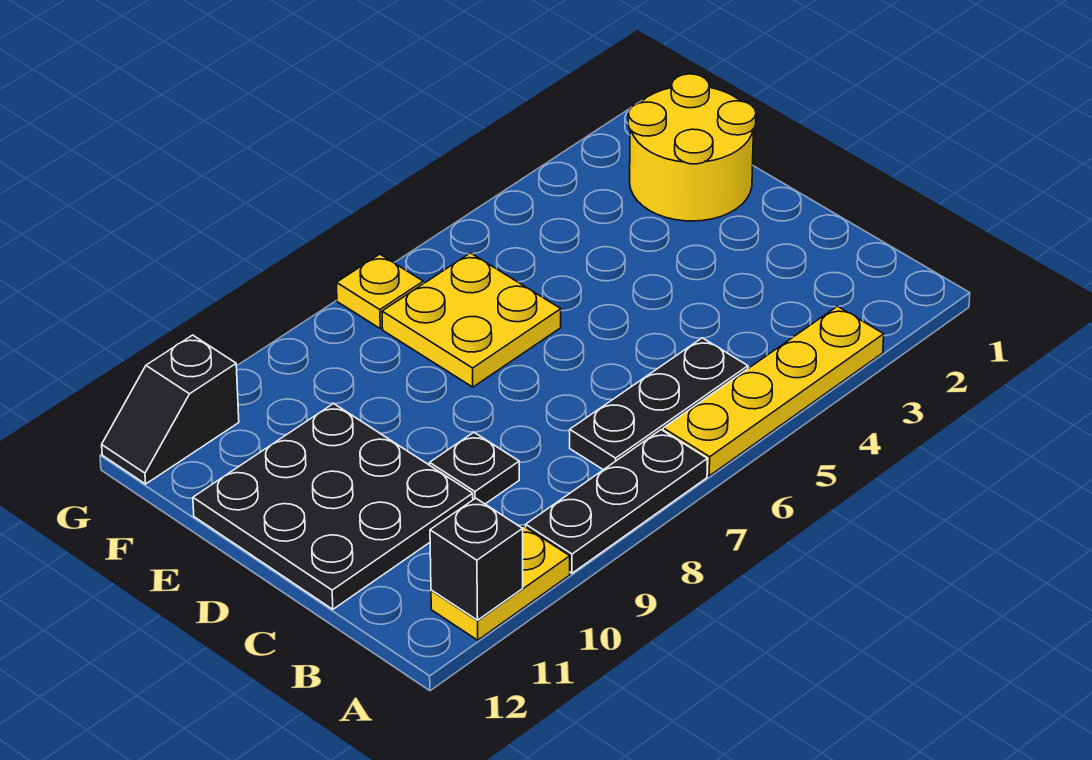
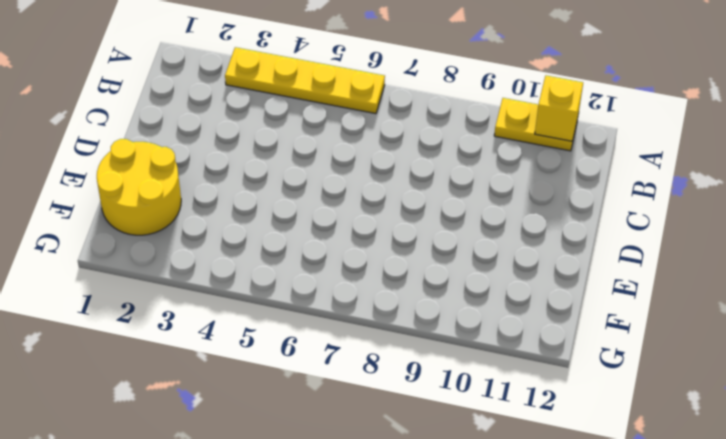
yellow brick A11 level 2 -> black brick A11 level 2
none -> black plate A7:A9 level 1
none -> black plate B5:B7 level 1

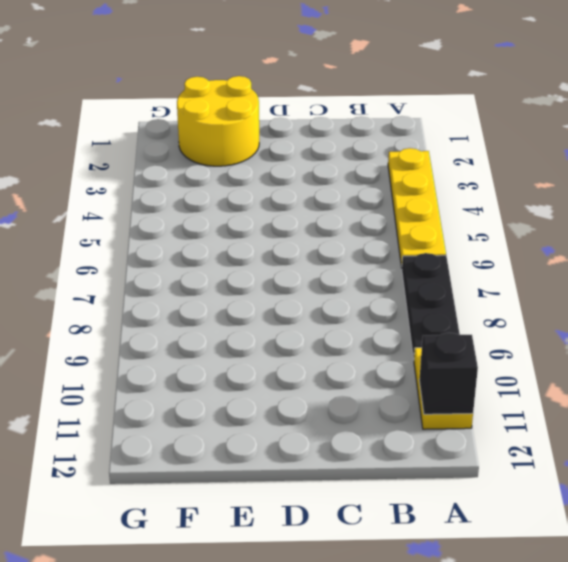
none -> black plate B5:B7 level 1
none -> black plate C9 level 1

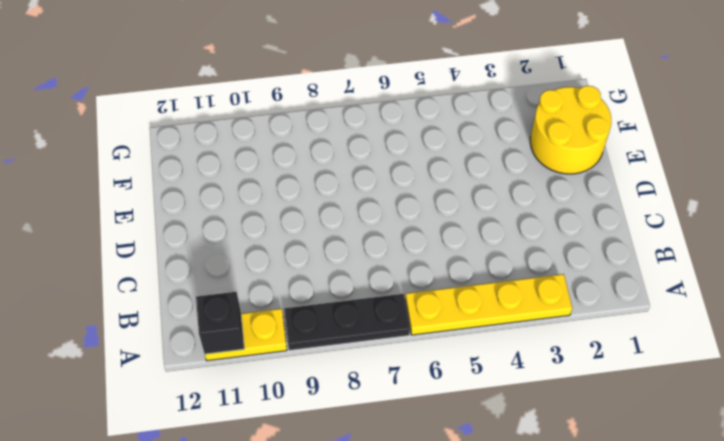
none -> black plate B5:B7 level 1
none -> black plate C9 level 1

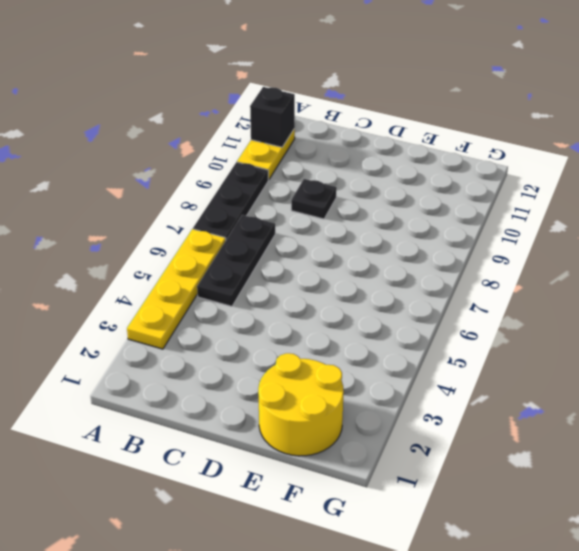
none -> black plate C10:E12 level 1
none -> yellow plate E6:F7 level 1

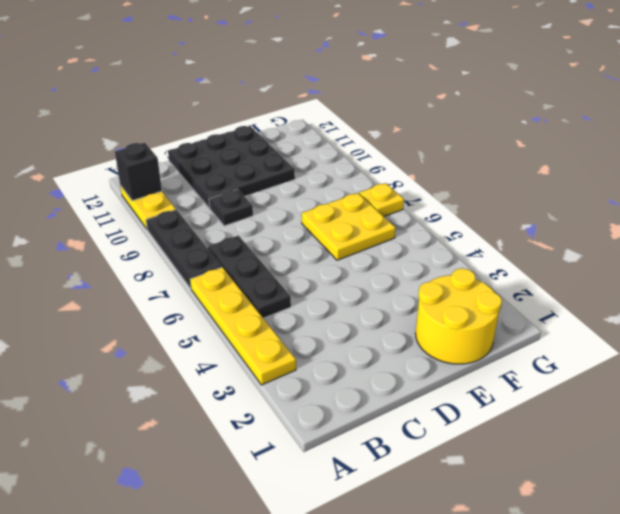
none -> black slope G11:G12 level 1 top 11

